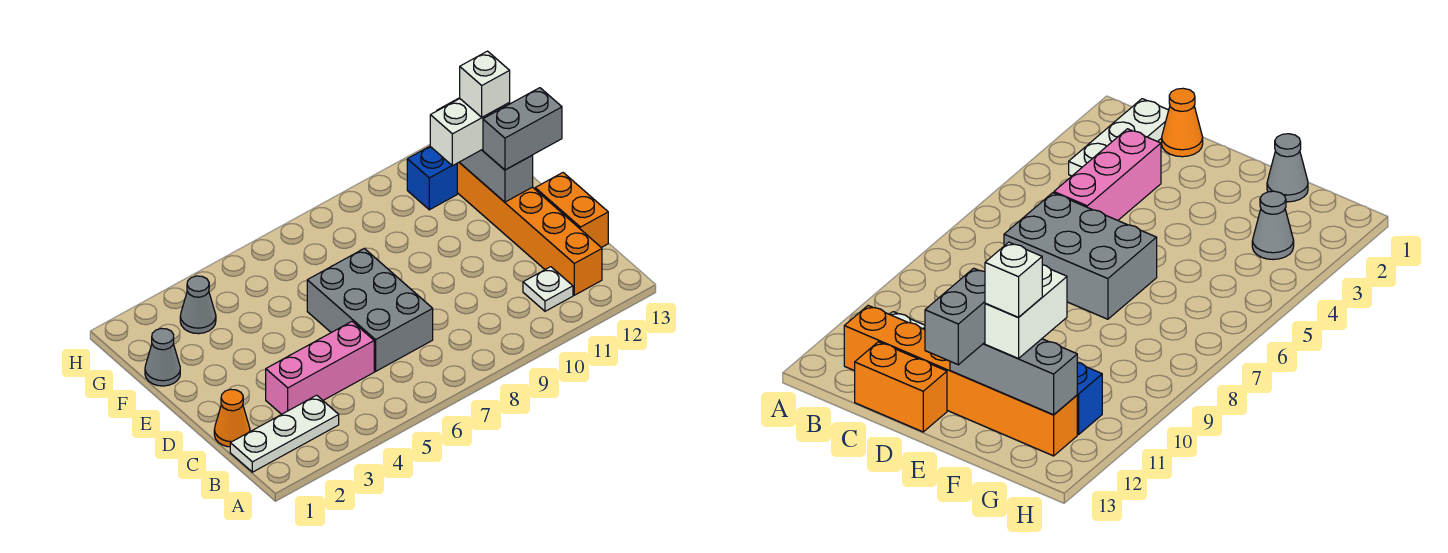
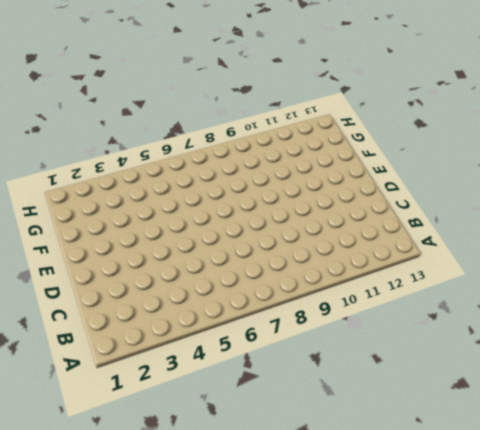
none -> white plate B1:B3 level 1
none -> white plate B11 level 1
none -> orange brick B12:G12 level 1

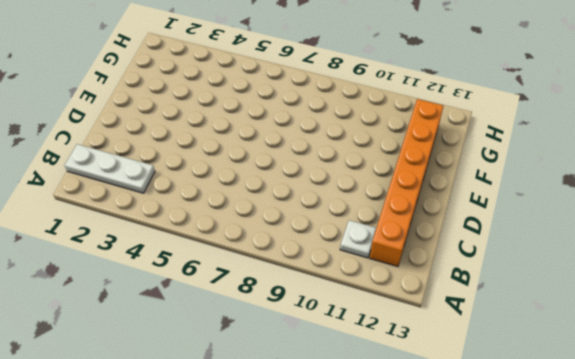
none -> orange cone C1 level 1
none -> pink brick C3:C5 level 1
none -> grey brick C6:E7 level 1

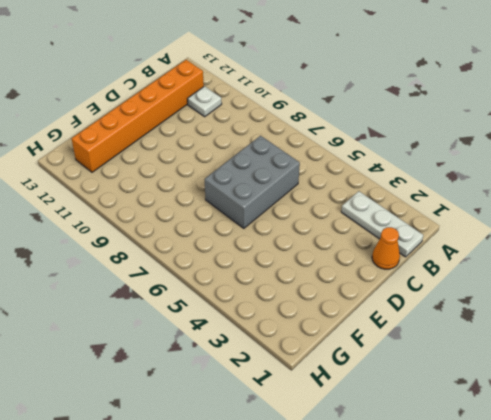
none -> pink brick C3:C5 level 1
none -> orange brick C13:D13 level 1
none -> grey cone F1 level 1

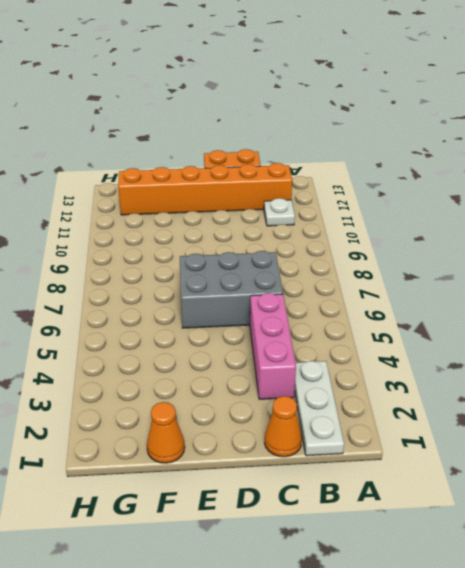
orange cone F1 level 1 -> grey cone F1 level 1
none -> grey cone G3 level 1
none -> blue brick G11 level 1
none -> grey brick E12:G12 level 2

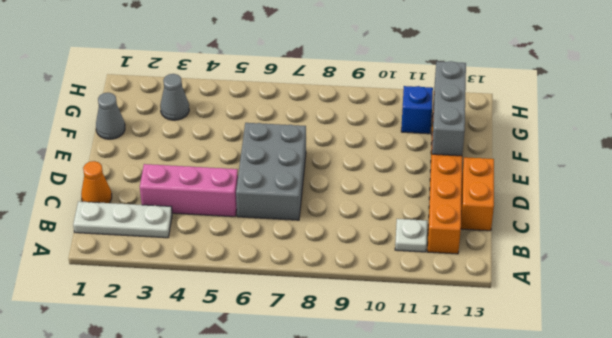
none -> grey brick E12:E13 level 3
none -> white brick F11:F12 level 3
none -> white brick F12 level 4

